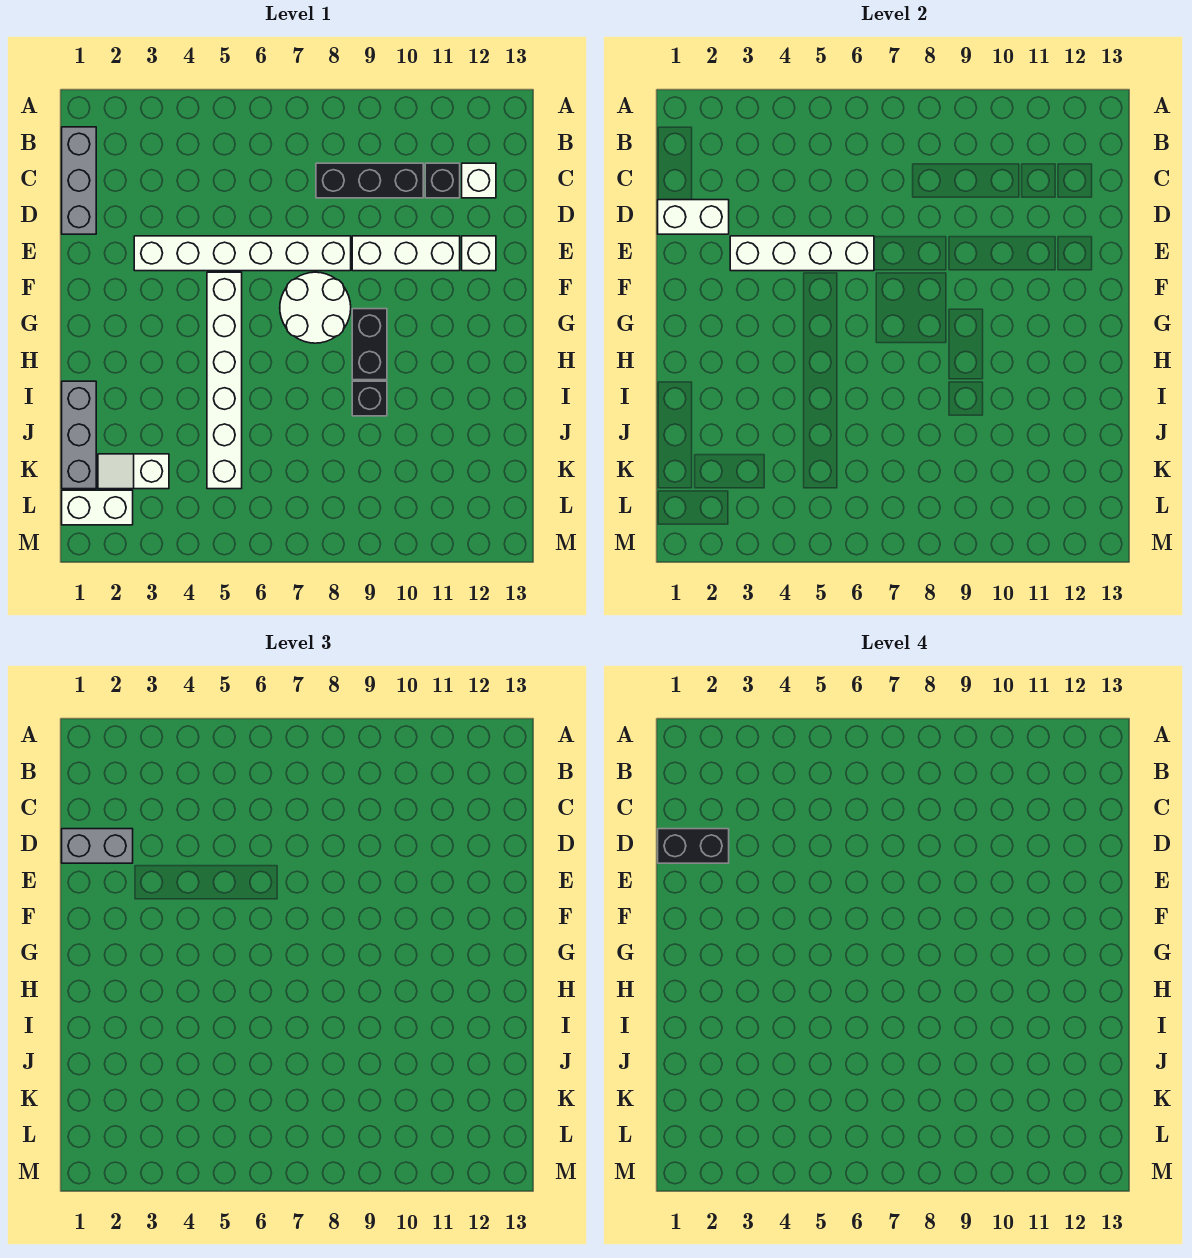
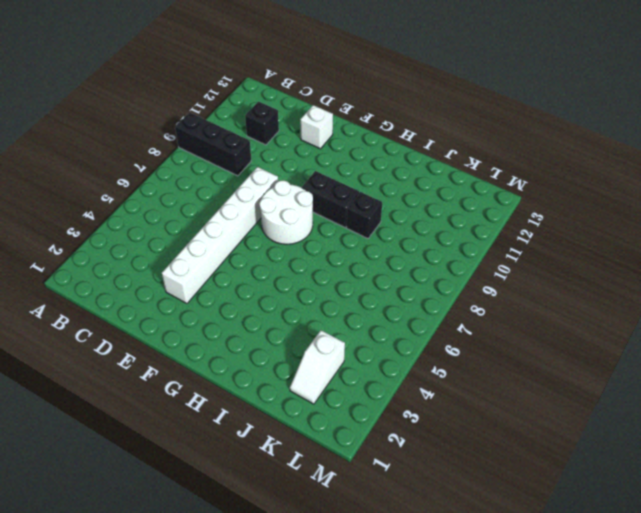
black brick A9:C9 level 1 -> black brick C8:C10 level 1
none -> grey brick B1:D1 level 1
none -> white brick C12 level 1
none -> white brick E9:E11 level 1

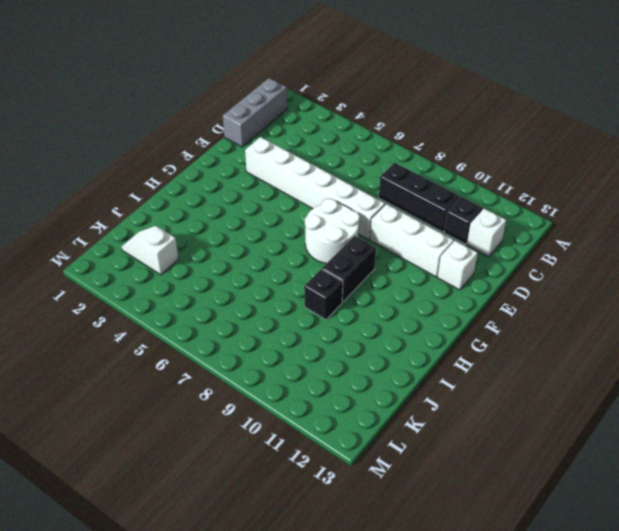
none -> white brick F5:K5 level 1
none -> grey brick I1:K1 level 1
none -> white brick L1:L2 level 1

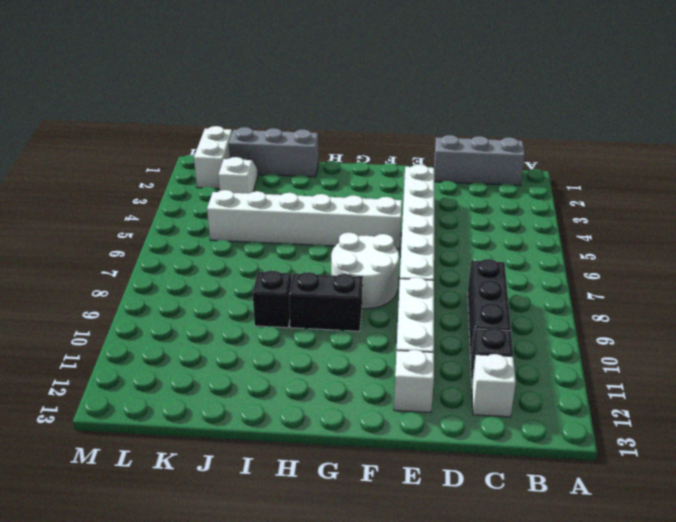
none -> white brick D1:D2 level 2
none -> white brick E3:E6 level 2
none -> grey brick D1:D2 level 3

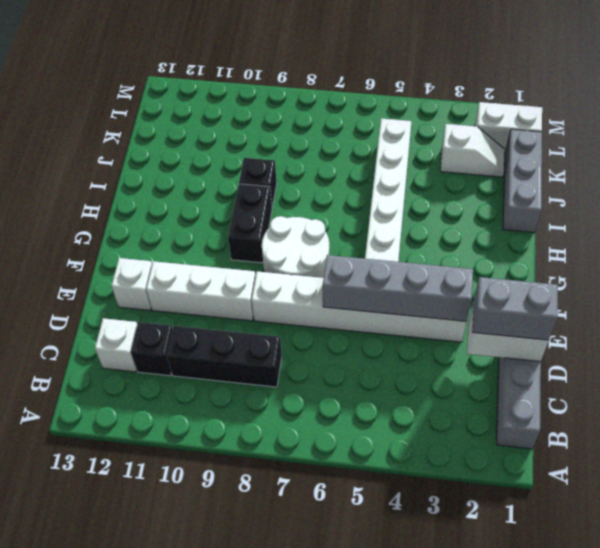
grey brick E3:E6 level 2 -> white brick E3:E6 level 2
none -> black brick D1:D2 level 4

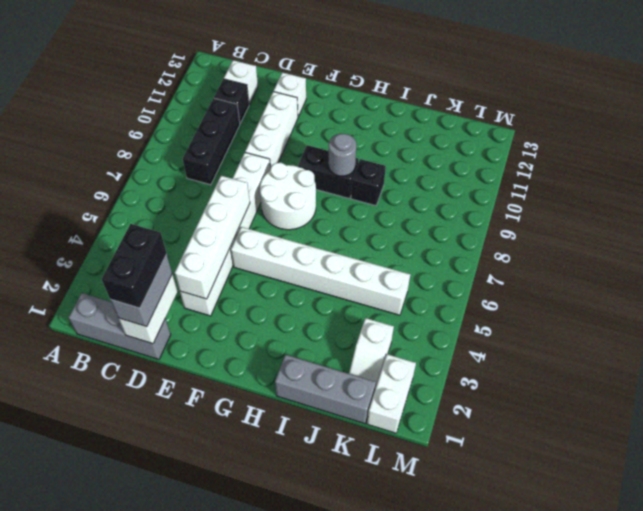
grey round brick H9 level 2 -> none

